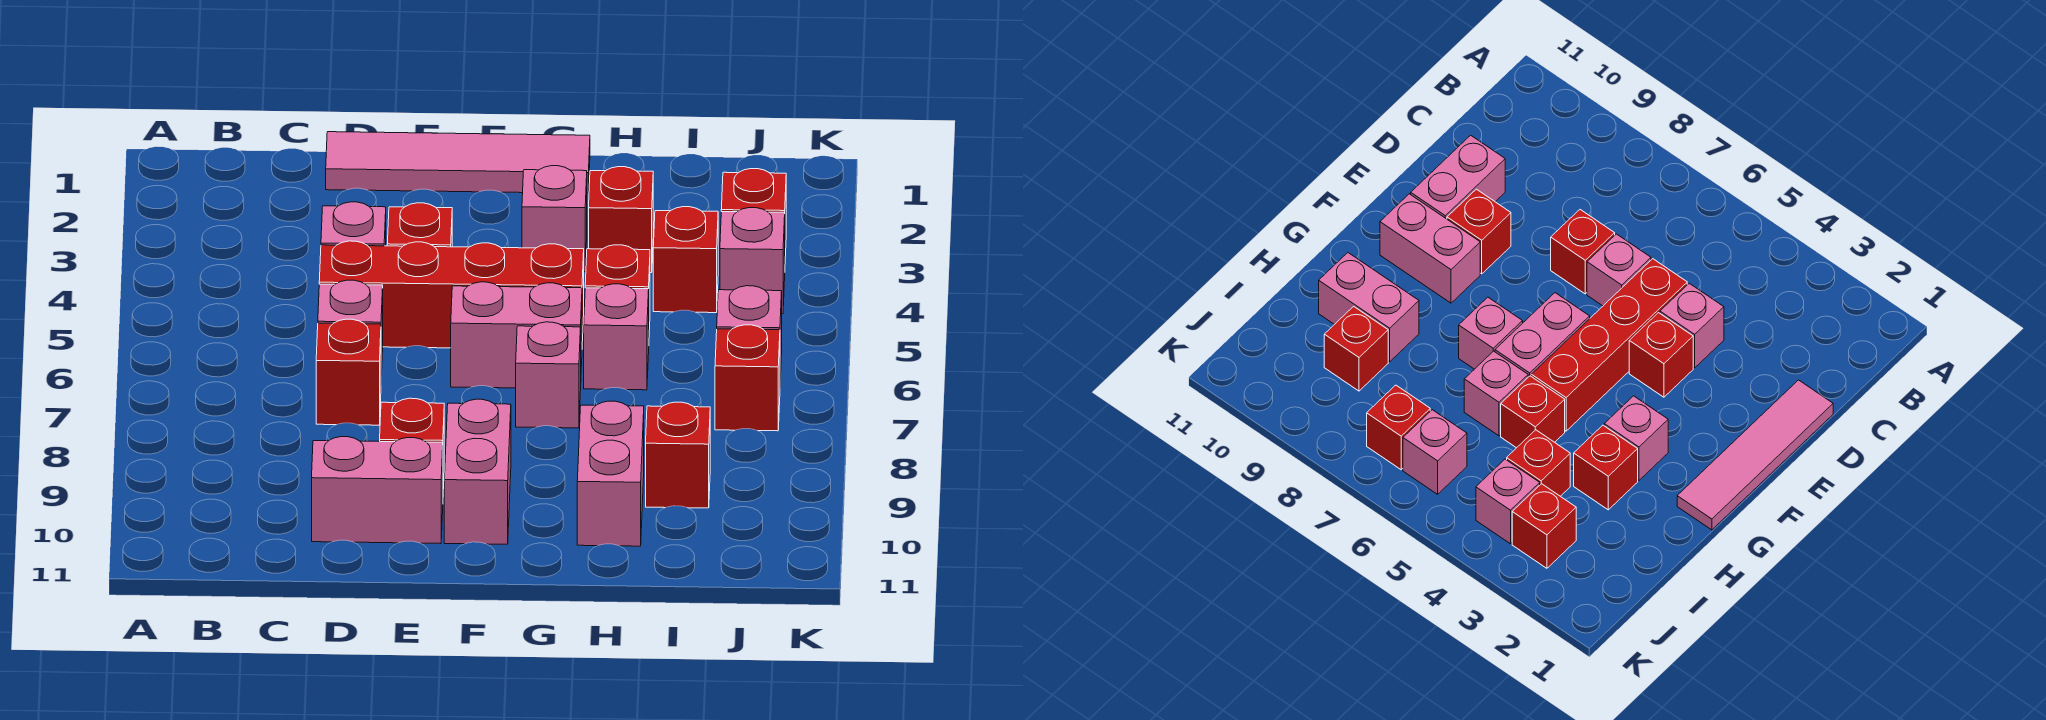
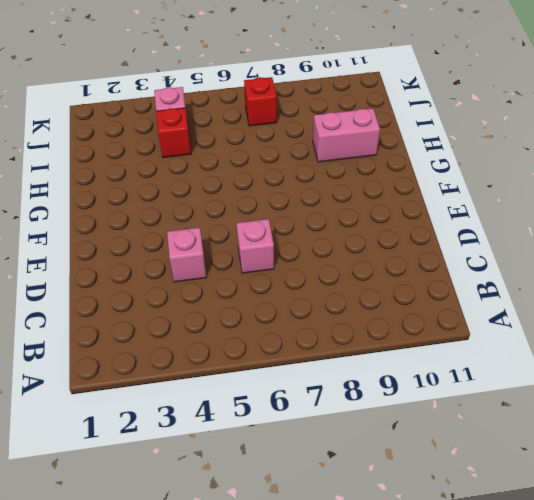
none -> pink tile D1:G1 level 1
none -> red brick D5:G5 level 1
none -> red brick D7 level 1

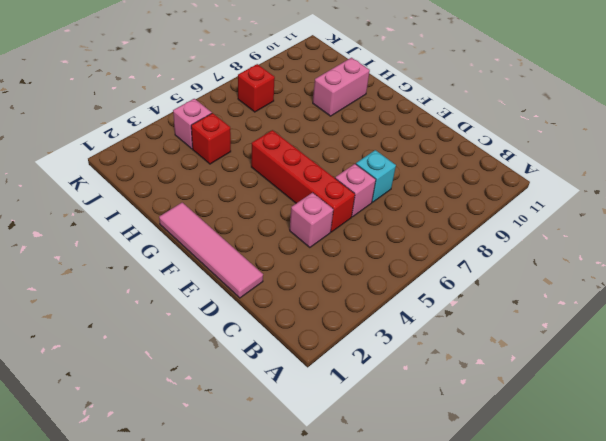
cyan brick D7 level 1 -> red brick D7 level 1
none -> pink brick D10:E10 level 1
none -> red brick E4 level 1
none -> red brick E9 level 1

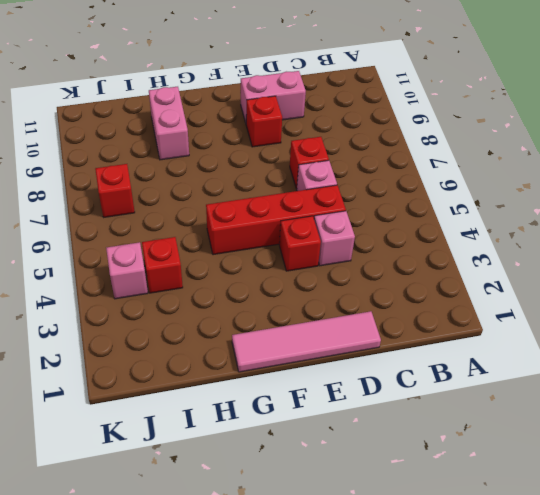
none -> pink brick F6:G6 level 1
none -> pink brick F9:F10 level 1
none -> pink brick G3 level 1

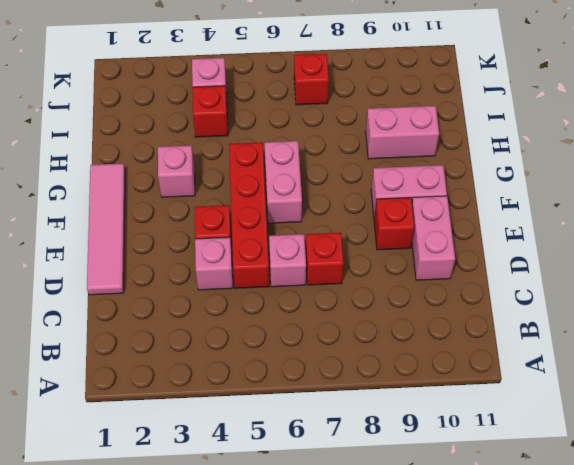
none -> pink brick G7 level 1
none -> red brick H3 level 1
none -> red brick H5 level 1

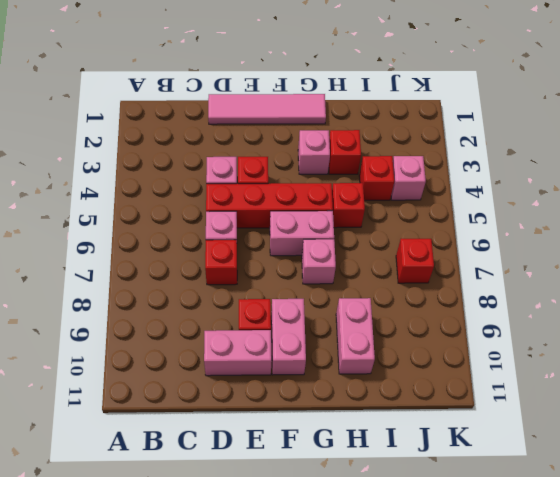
none -> pink brick H6 level 1
none -> red brick I9 level 1
none -> red brick J3 level 1

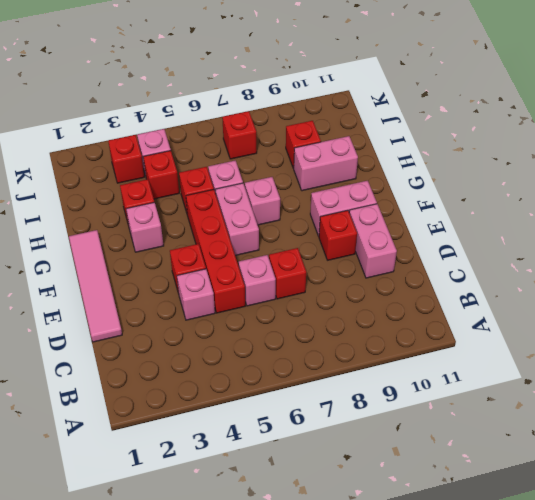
none -> pink brick J6 level 1

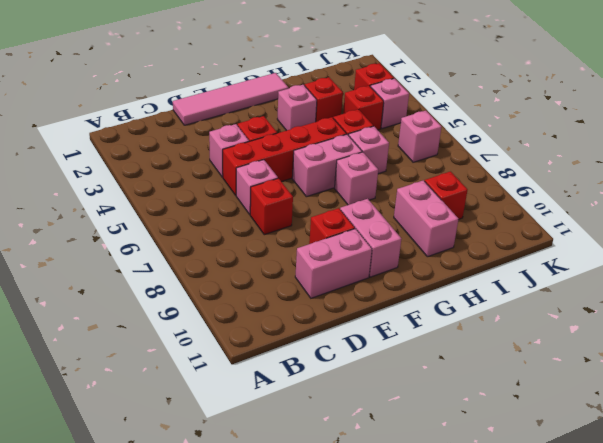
none -> red brick J7 level 1

